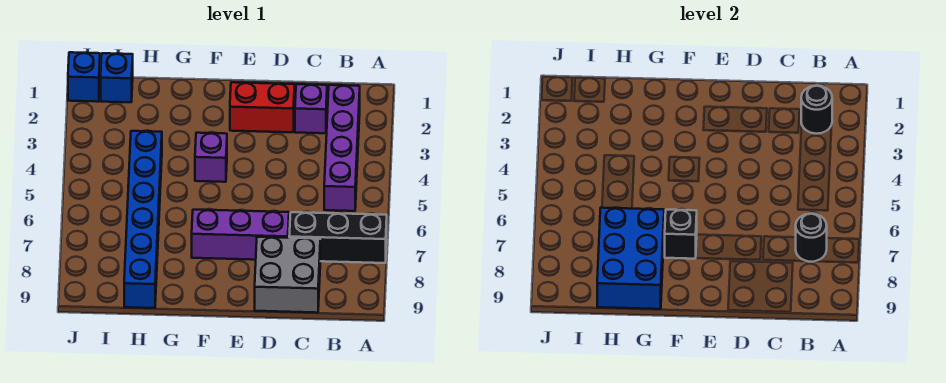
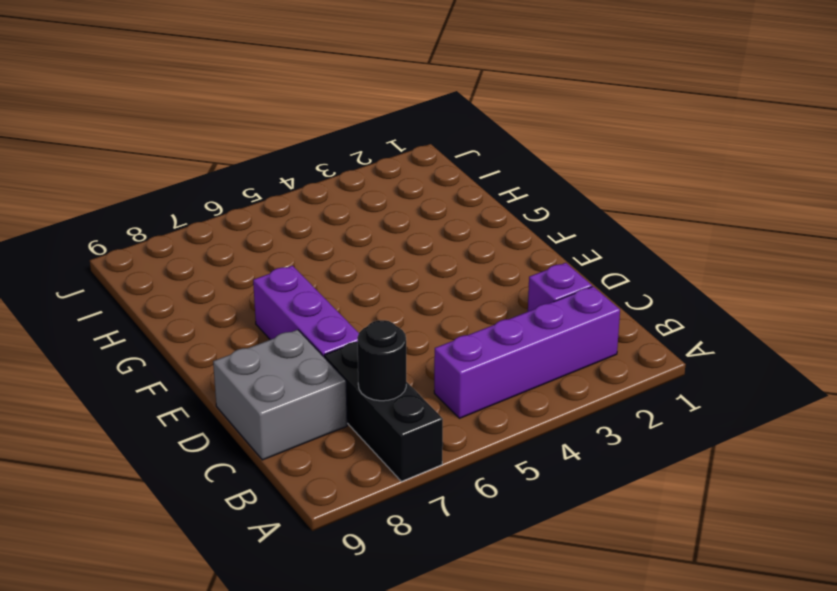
none -> red brick D2:E2 level 1
none -> purple brick F4 level 1
none -> blue brick H4:H9 level 1

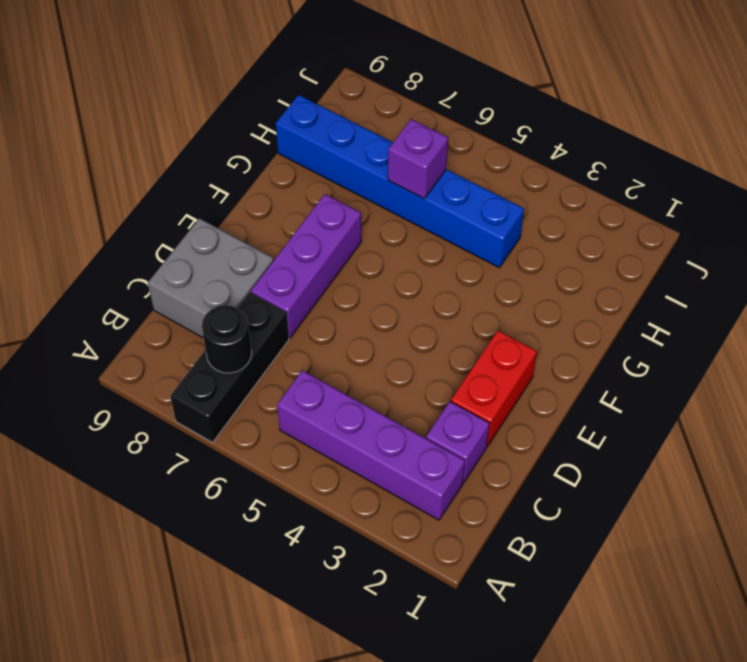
purple brick H6 level 2 -> purple brick F4 level 1
none -> blue brick I1 level 1
none -> blue brick J1 level 1
none -> black round brick B2 level 2

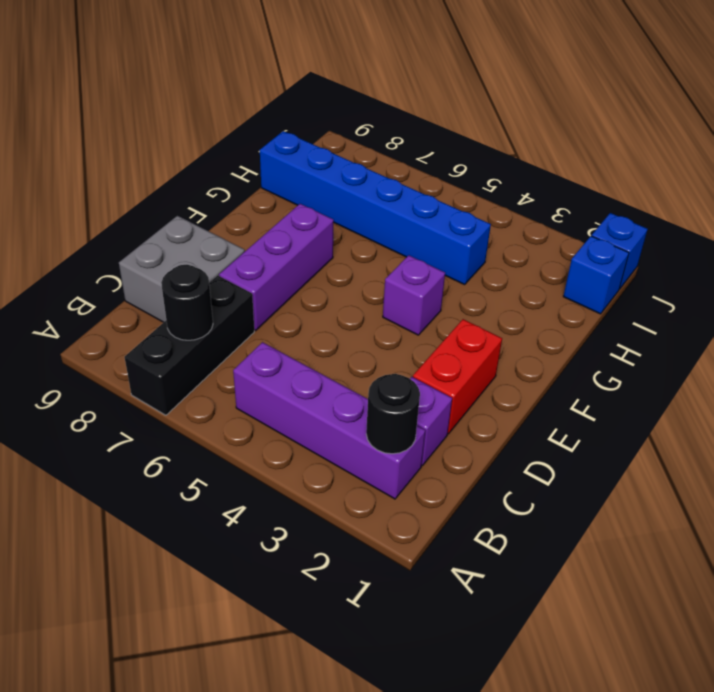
none -> black brick F7 level 2
none -> blue brick G7:H9 level 2

